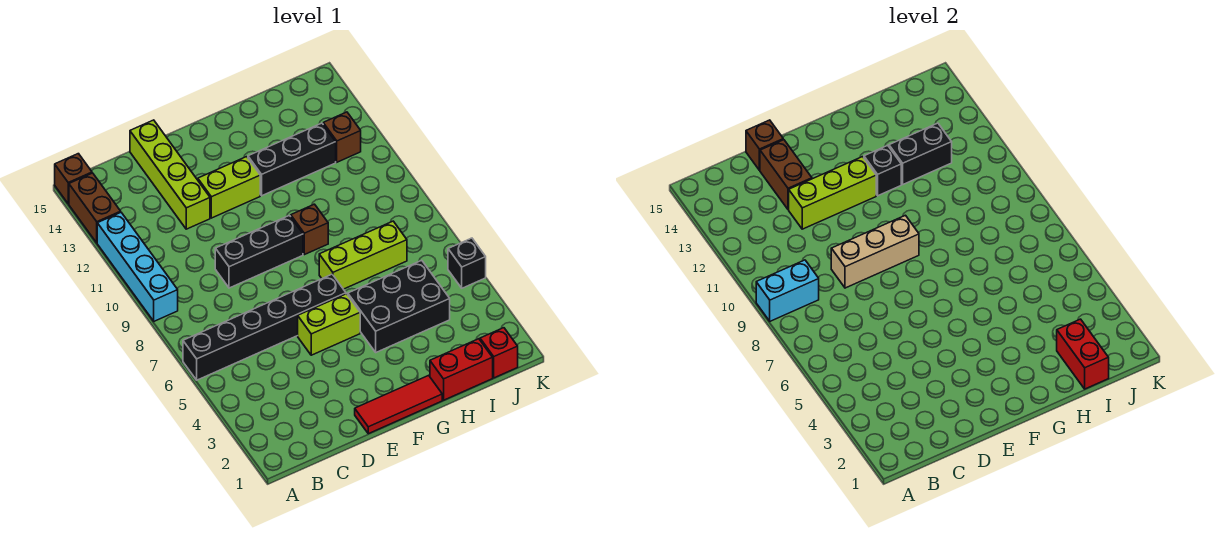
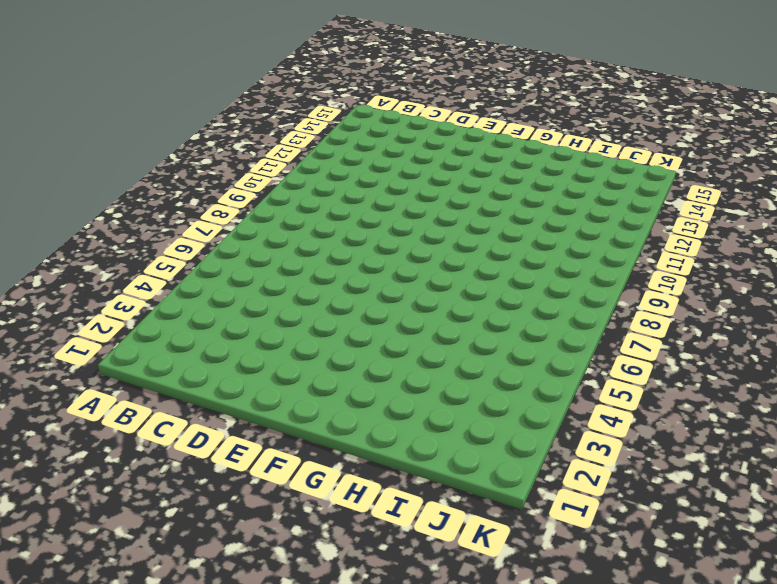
none -> black brick A6:F6 level 1
none -> cyan brick A9:A12 level 1
none -> brown brick A13:A14 level 1

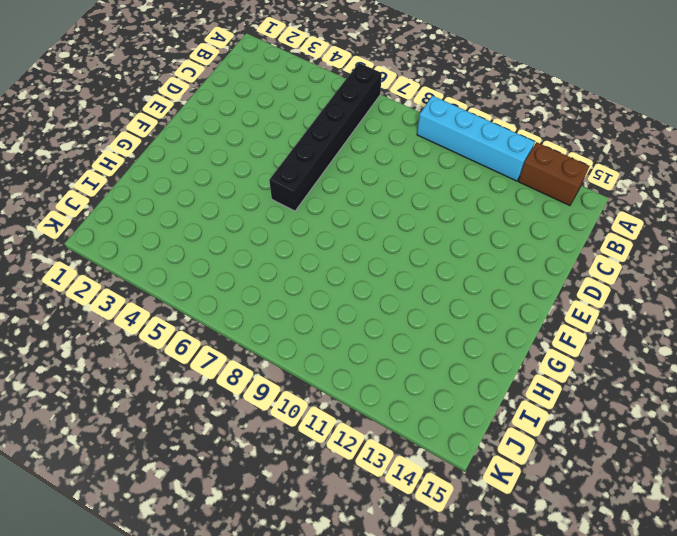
none -> brown brick A15 level 1
none -> black brick D9:F9 level 1
none -> lime brick D12:D15 level 1

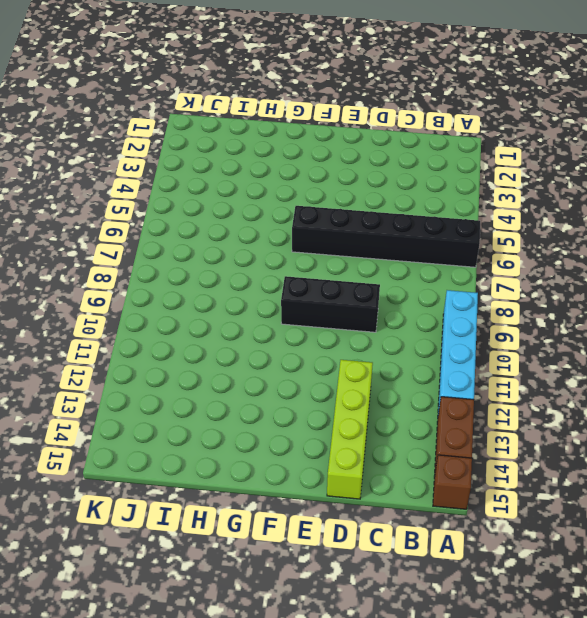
none -> red tile E1:G1 level 1
none -> lime brick E5:F5 level 1
none -> lime brick E12:F12 level 1

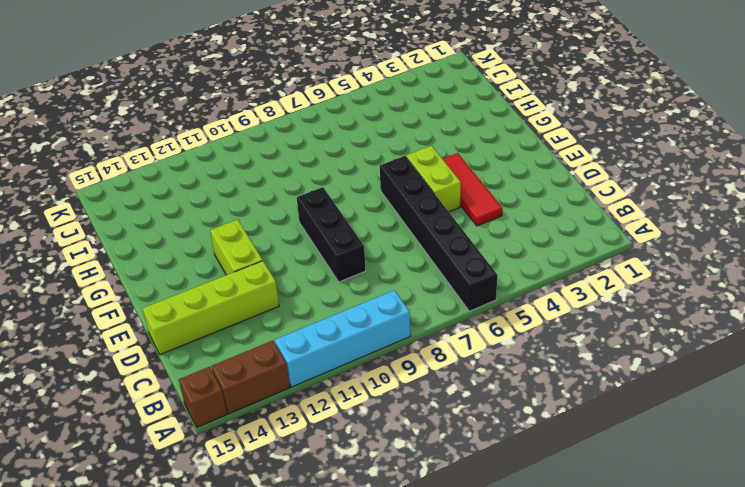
red tile D4:F4 level 1 -> red tile E1:G1 level 1
none -> black brick G4:I5 level 1
none -> lime brick G7:I7 level 1
none -> brown brick G9 level 1

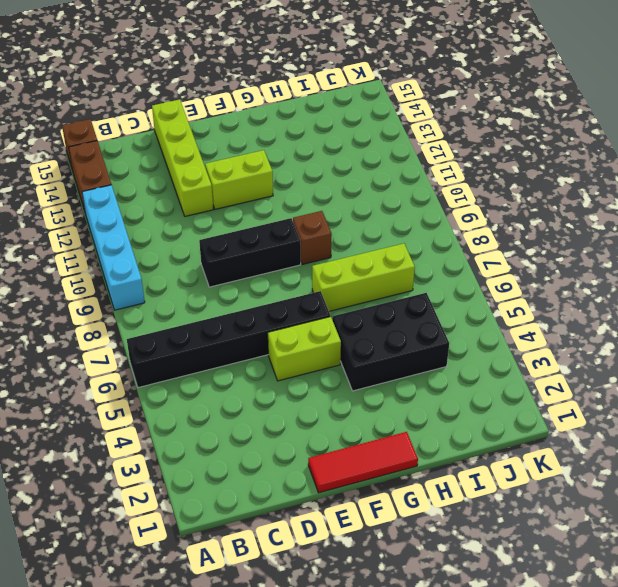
none -> black brick G12:I12 level 1
none -> red brick H1:I1 level 1
none -> red brick J1 level 1

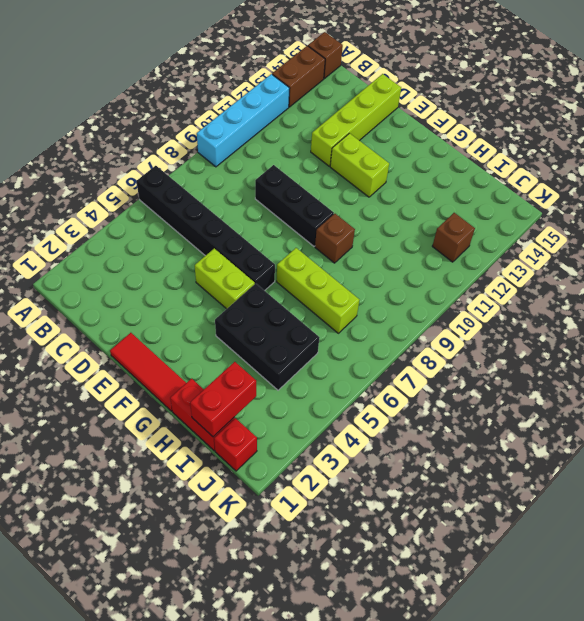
none -> black brick G12:I12 level 1
none -> black brick K5 level 1
none -> cyan brick A9:B9 level 2

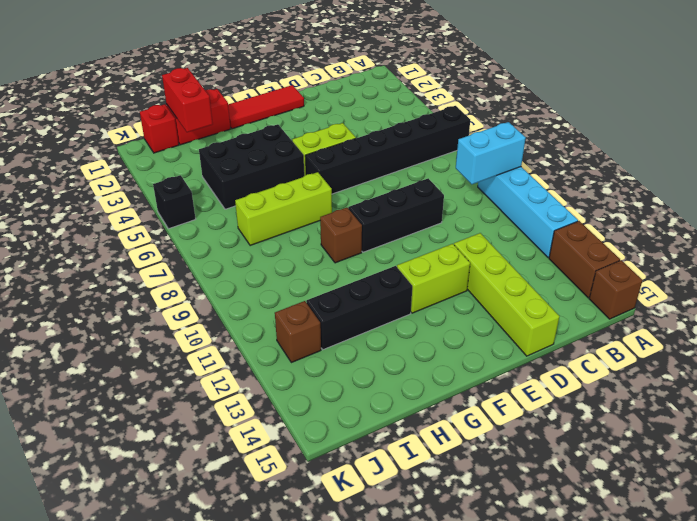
none -> tan brick D9:F9 level 2
none -> lime brick D12:F12 level 2
none -> brown brick D13:D14 level 2

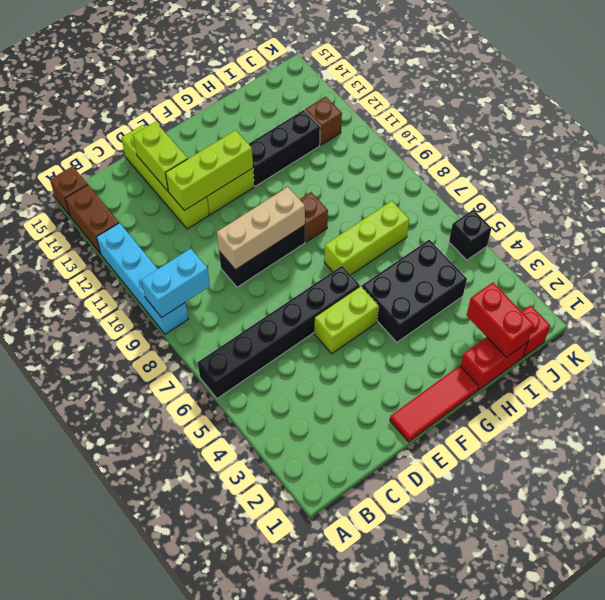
lime brick D13:D14 level 2 -> brown brick D13:D14 level 2
none -> brown brick D15 level 2
none -> black brick G12 level 2
none -> black brick H12:I12 level 2

